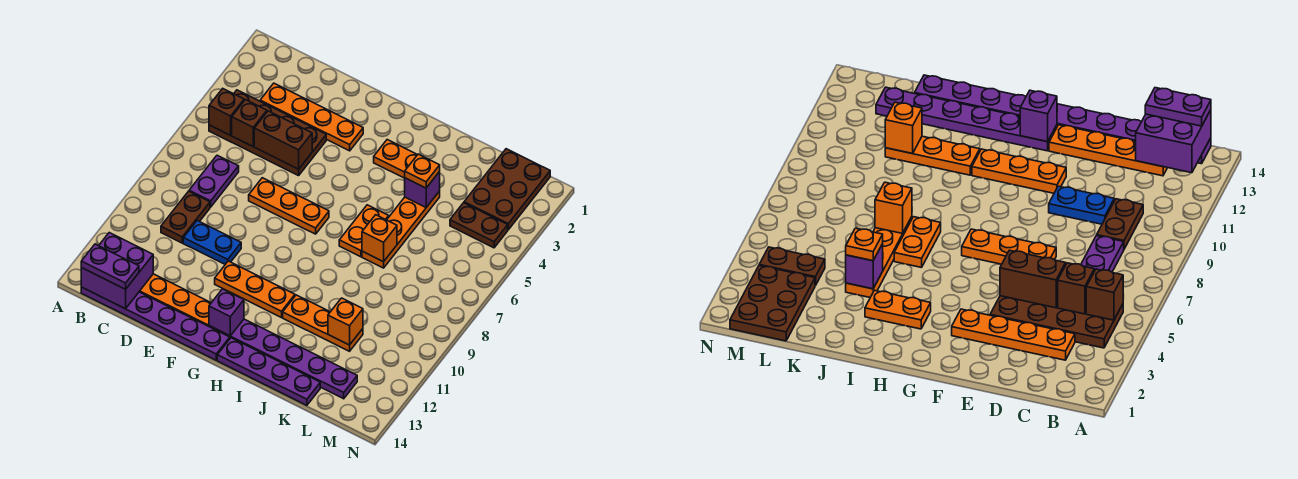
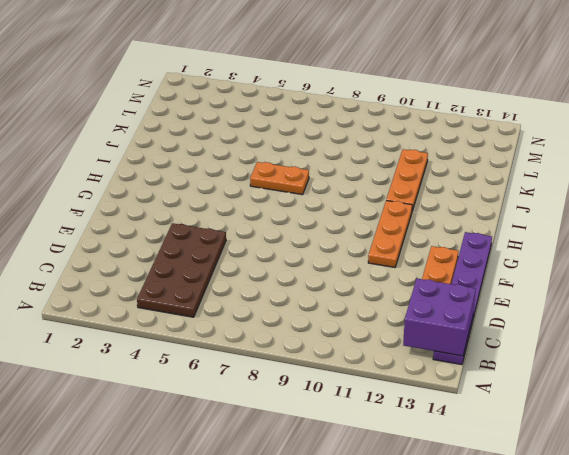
none -> orange plate C3:F3 level 1
none -> purple plate C7:C8 level 1
none -> brown plate C9:C10 level 1

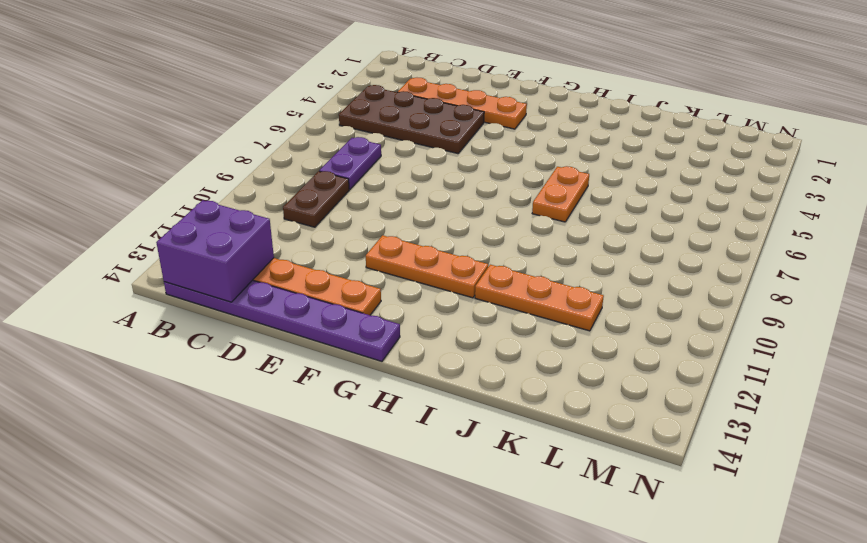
none -> blue plate D10:E10 level 1
none -> orange plate E7:G7 level 1
none -> purple plate G13:L13 level 1

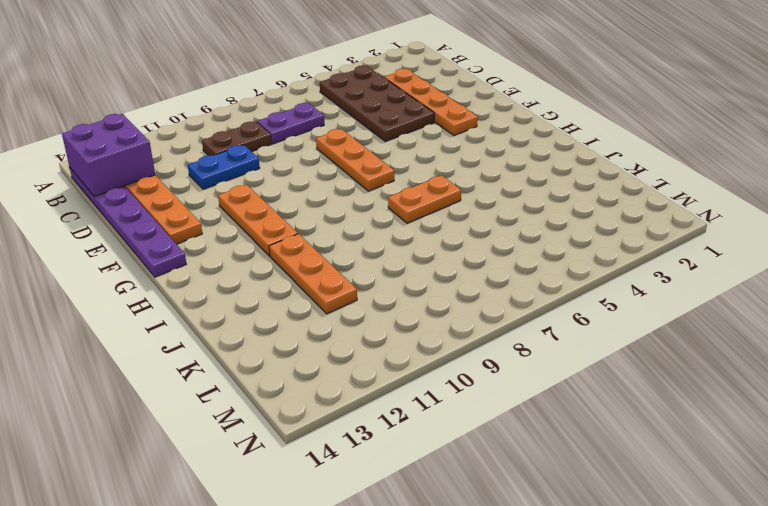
blue plate D10:D11 level 1 -> blue plate D10:E10 level 1
none -> purple plate G13:L13 level 1
none -> orange plate H3:I3 level 1
none -> purple plate H14:K14 level 1

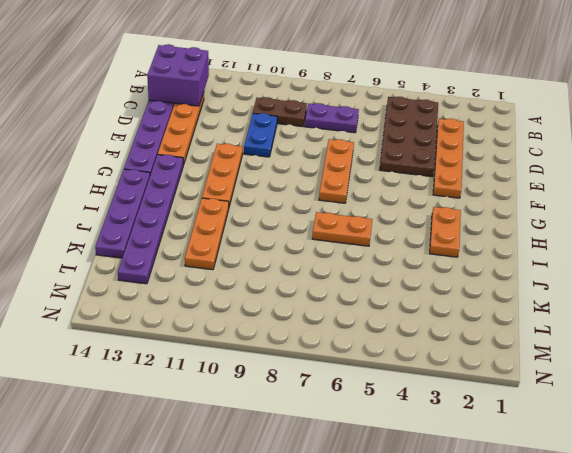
none -> orange plate J4:J7 level 1
none -> brown plate L1:M3 level 1
none -> brown plate L4:M4 level 1

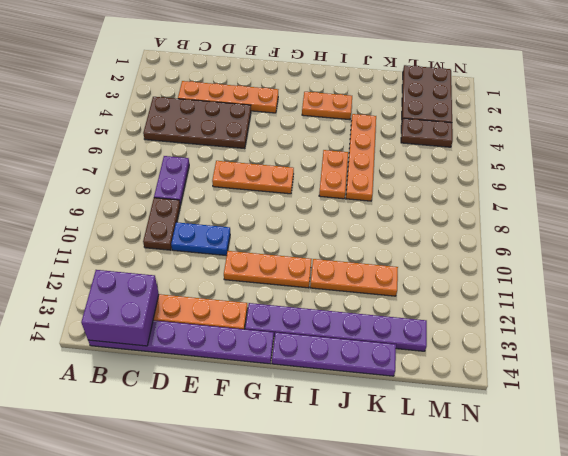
none -> brown brick B5 level 2
none -> brown brick C5 level 2
none -> brown brick D5:E5 level 2

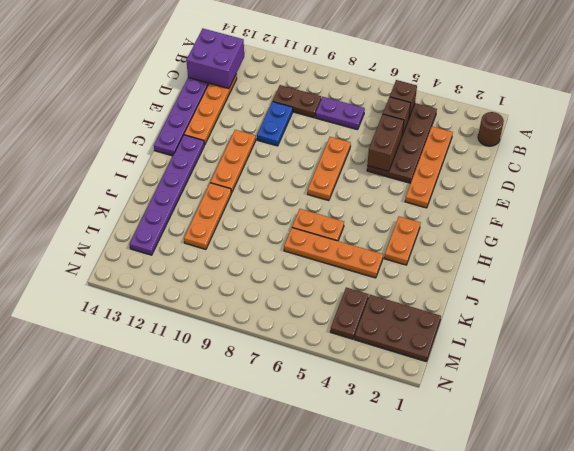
brown round brick B1 level 1 -> none
none -> purple plate H14:K14 level 1
none -> purple brick G13 level 2
none -> purple brick J4 level 2

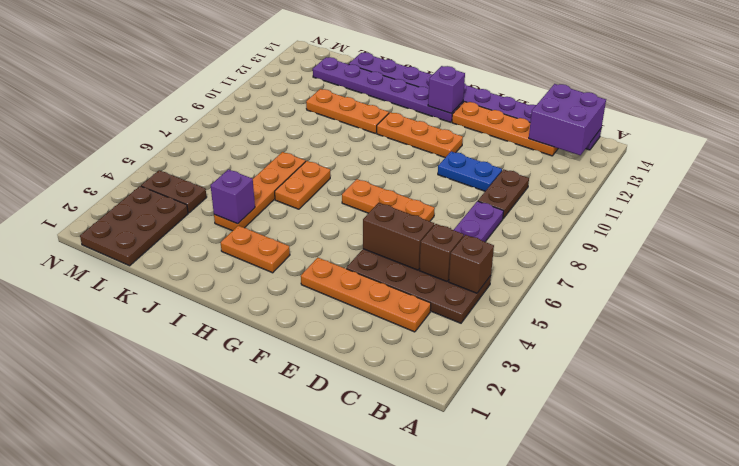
none -> orange brick J7 level 2
none -> orange brick K11 level 2
none -> purple plate B14:C14 level 3

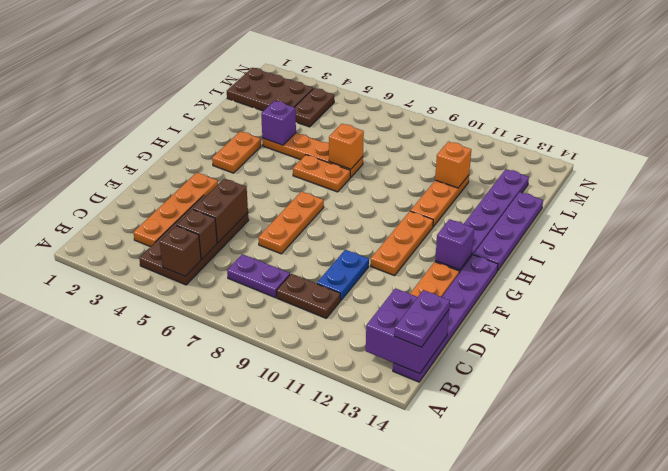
none -> orange plate J4 level 3

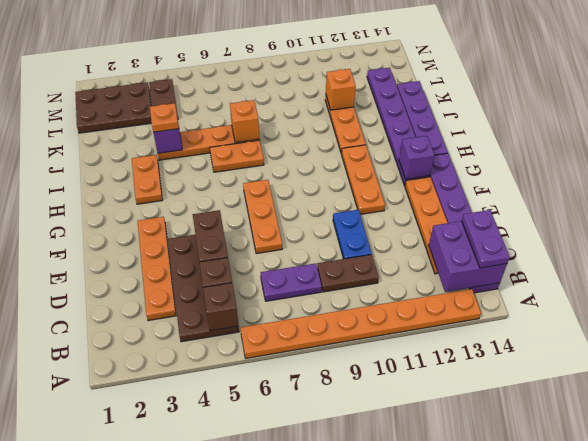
orange plate A6:A13 level 1 -> none

